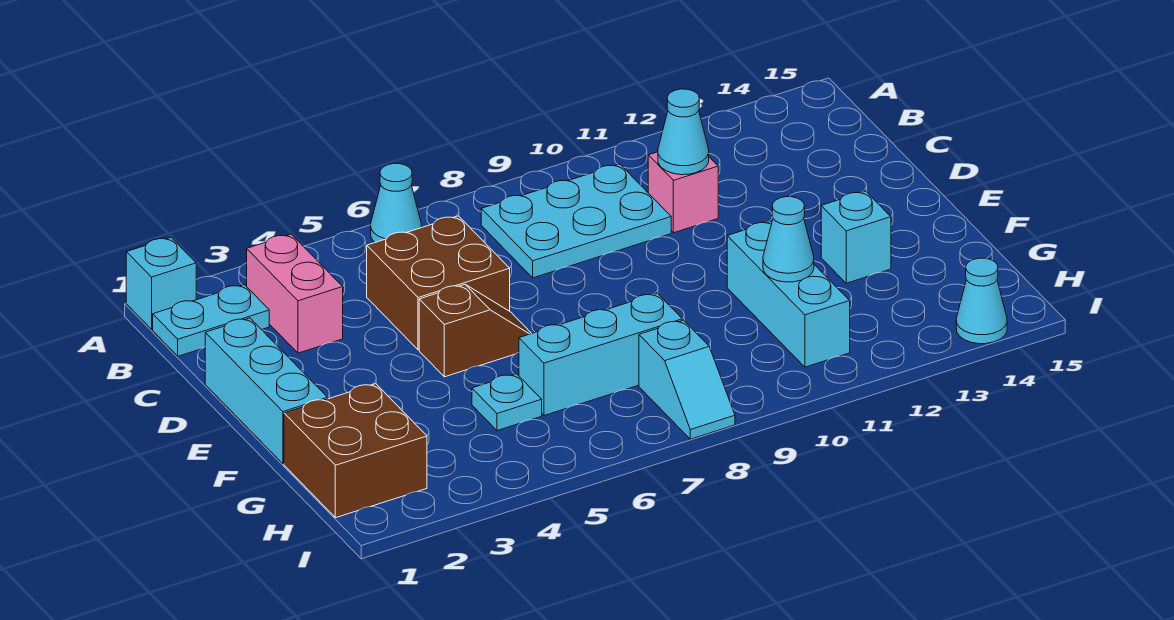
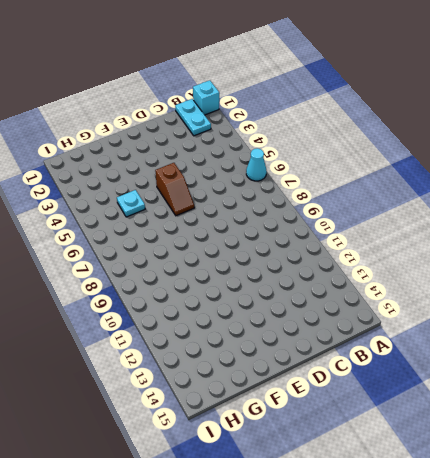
none -> pink brick B3:C3 level 1
none -> cyan plate B8:C10 level 1
none -> brown brick C5:D6 level 1

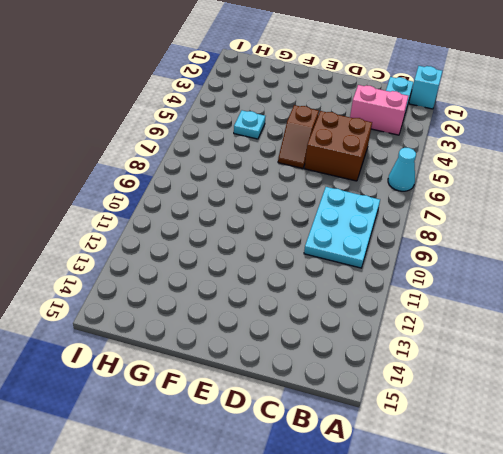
none -> pink brick C11 level 1
none -> cyan brick D1:F1 level 1
none -> cyan brick F11:H11 level 1

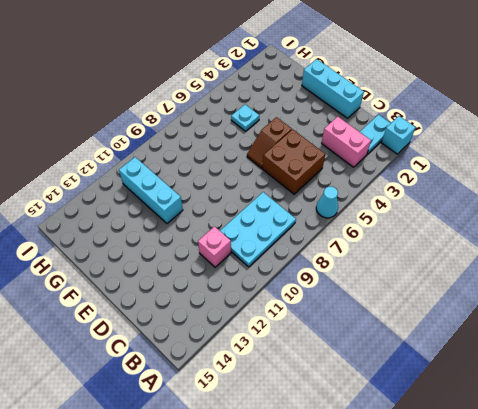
none -> cyan brick F13 level 1
none -> brown brick G1:H2 level 1
none -> cyan brick G6:G8 level 1

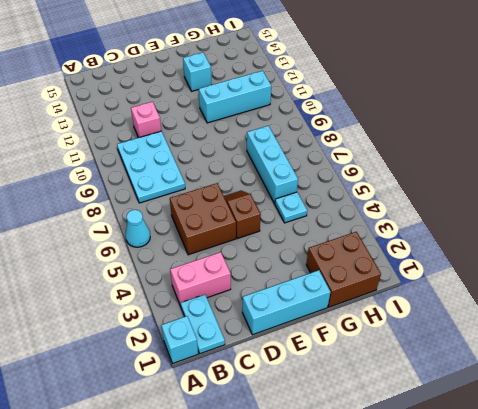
none -> cyan slope H8:I8 level 1 top H
none -> cyan cone I14 level 1
none -> cyan cone C11 level 2

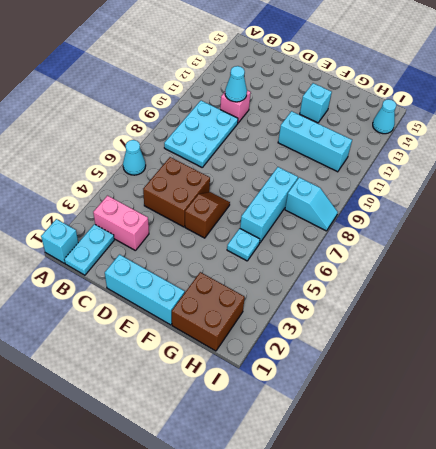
none -> cyan cone G11 level 2

